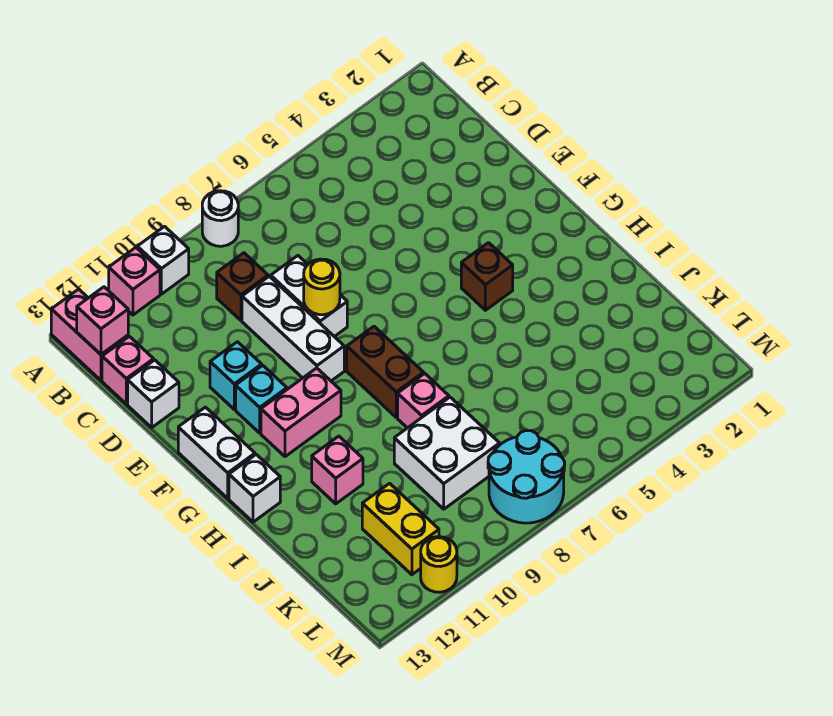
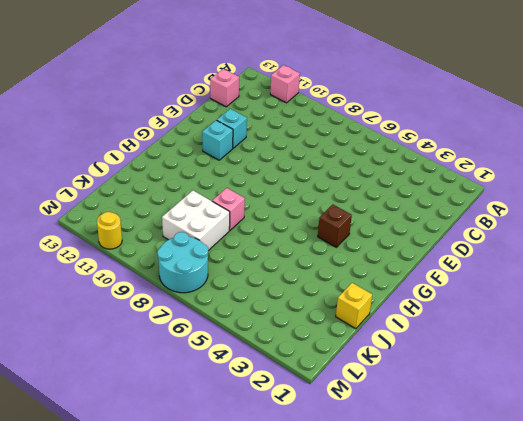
yellow brick J1 level 1 -> none
none -> white round brick A8 level 1
none -> white brick A10 level 1
none -> pink brick A13:B13 level 1

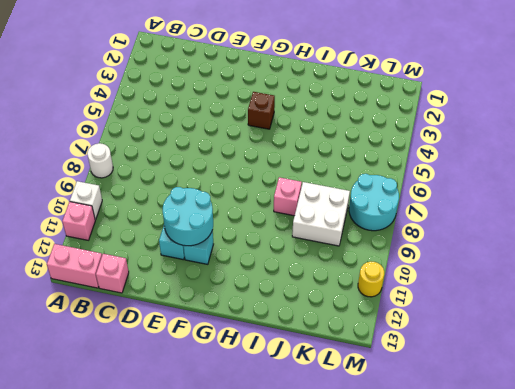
cyan round brick E10:F11 level 2 -> none
none -> brown brick C9 level 1
none -> white brick D8:E8 level 1
none -> white brick D9:F9 level 1

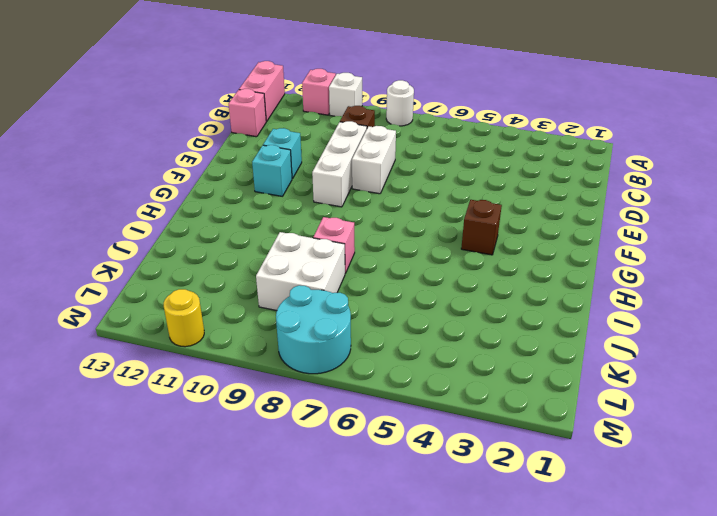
none -> white brick D13 level 1
none -> white brick F13:G13 level 1
none -> brown brick G8:H8 level 1

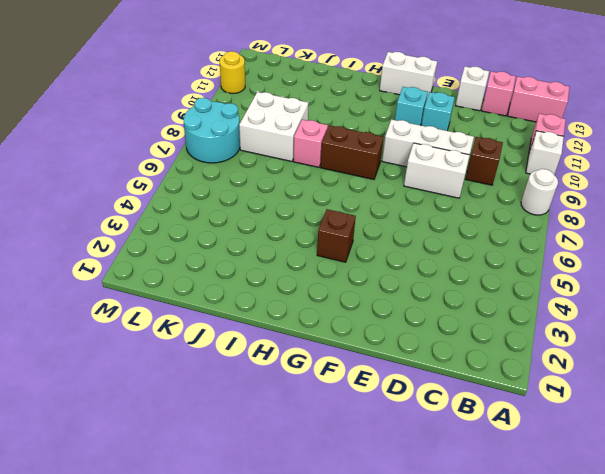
none -> pink brick G10:G11 level 1
none -> white brick H13 level 1
none -> pink brick I11 level 1

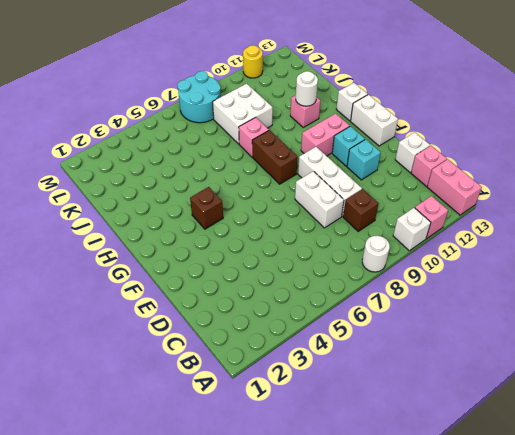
white round brick I11 level 2 -> none
none -> yellow brick K11:L11 level 1
none -> pink brick B13 level 2
none -> yellow round brick E8 level 2

